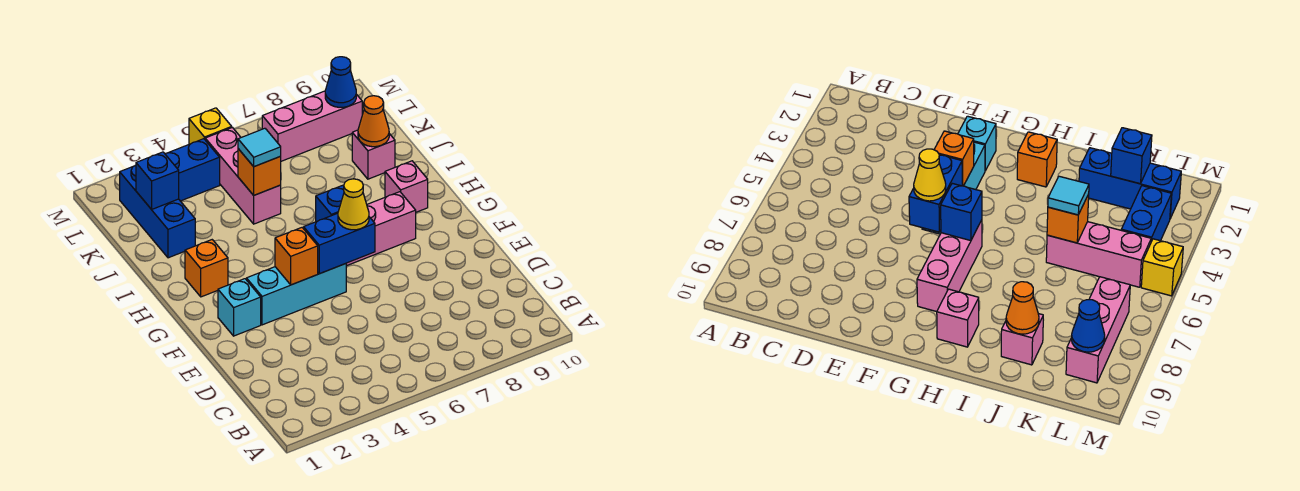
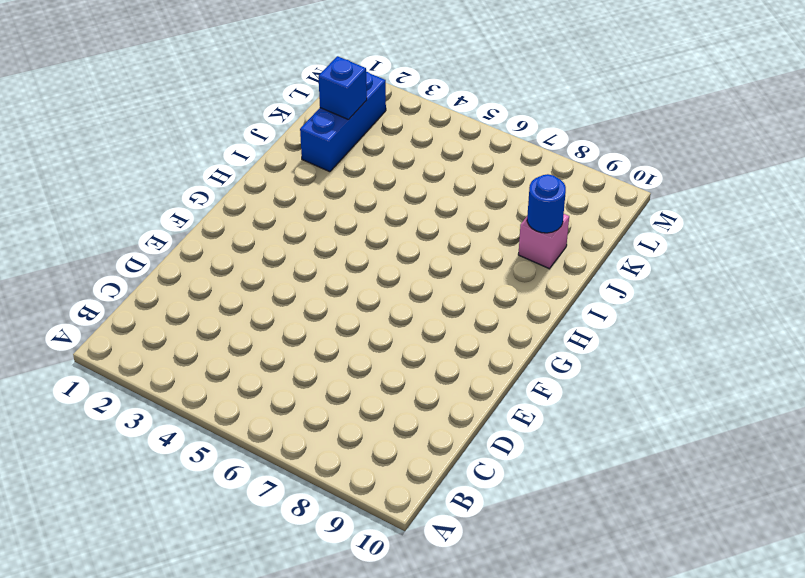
blue round brick J9 level 2 -> orange cone J9 level 2
none -> cyan brick F2 level 1
none -> cyan brick F3:F5 level 1
none -> pink brick G6:G8 level 1

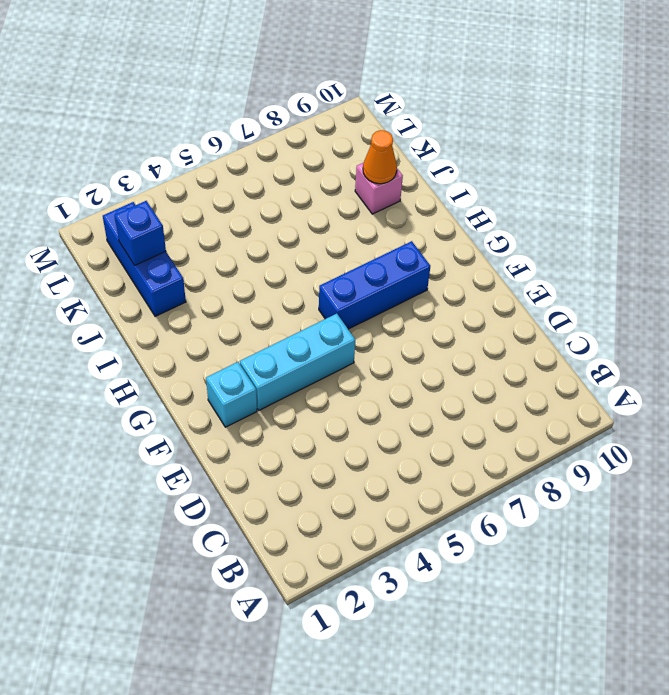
blue brick G6:G8 level 1 -> pink brick G6:G8 level 1
none -> orange brick H2 level 1
none -> pink brick H9 level 1
none -> pink brick J5:L5 level 1

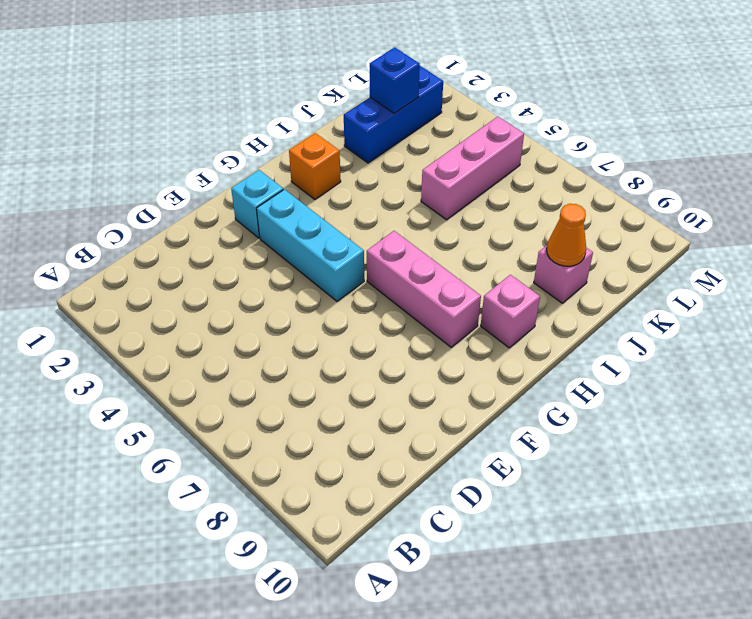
none -> blue brick L3:L4 level 1
none -> pink brick L7:L9 level 1
none -> yellow brick M5 level 1

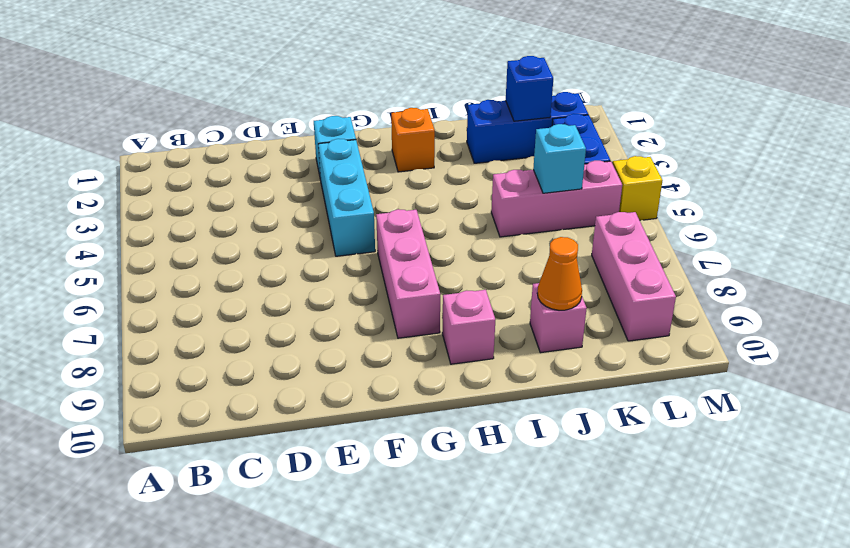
cyan brick K5 level 2 -> none
none -> orange brick F4 level 2
none -> blue brick F5:F6 level 2
none -> blue brick G6 level 2

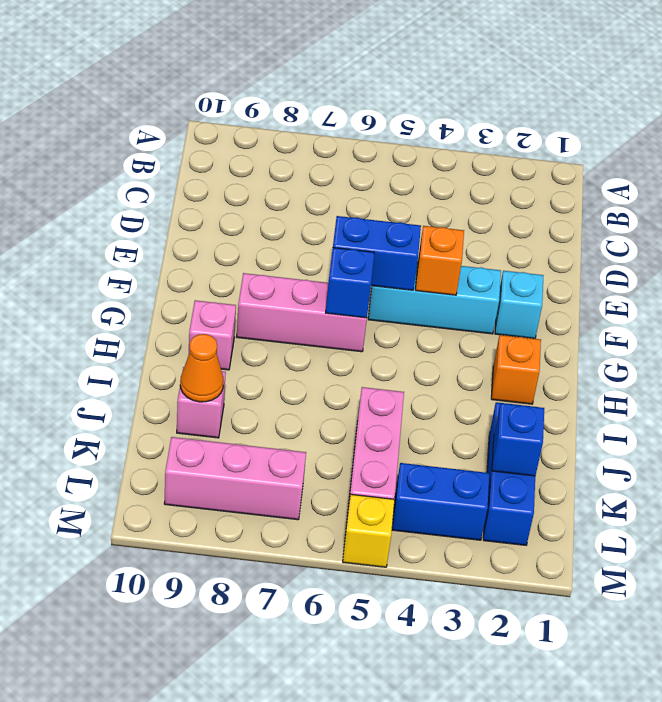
none -> orange brick J5 level 2
none -> blue cone L9 level 2
none -> yellow cone F6 level 3

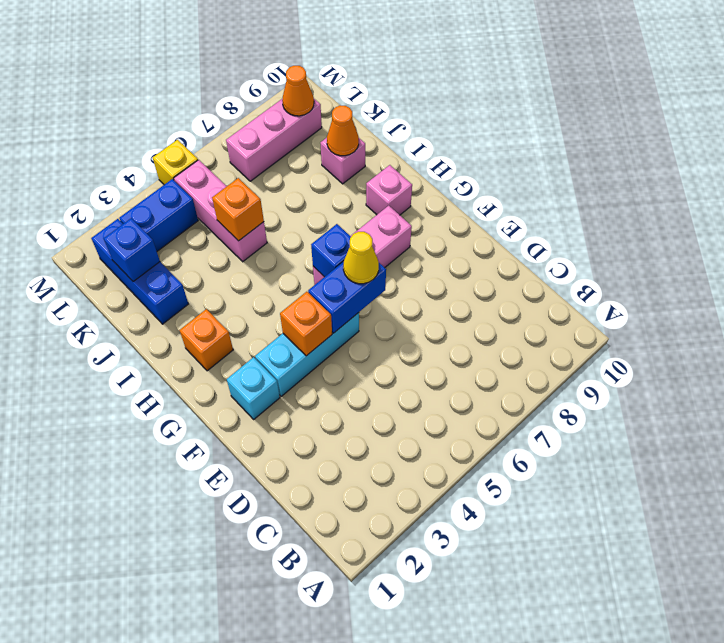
orange cone L9 level 2 -> blue cone L9 level 2
none -> cyan tile J5 level 3

